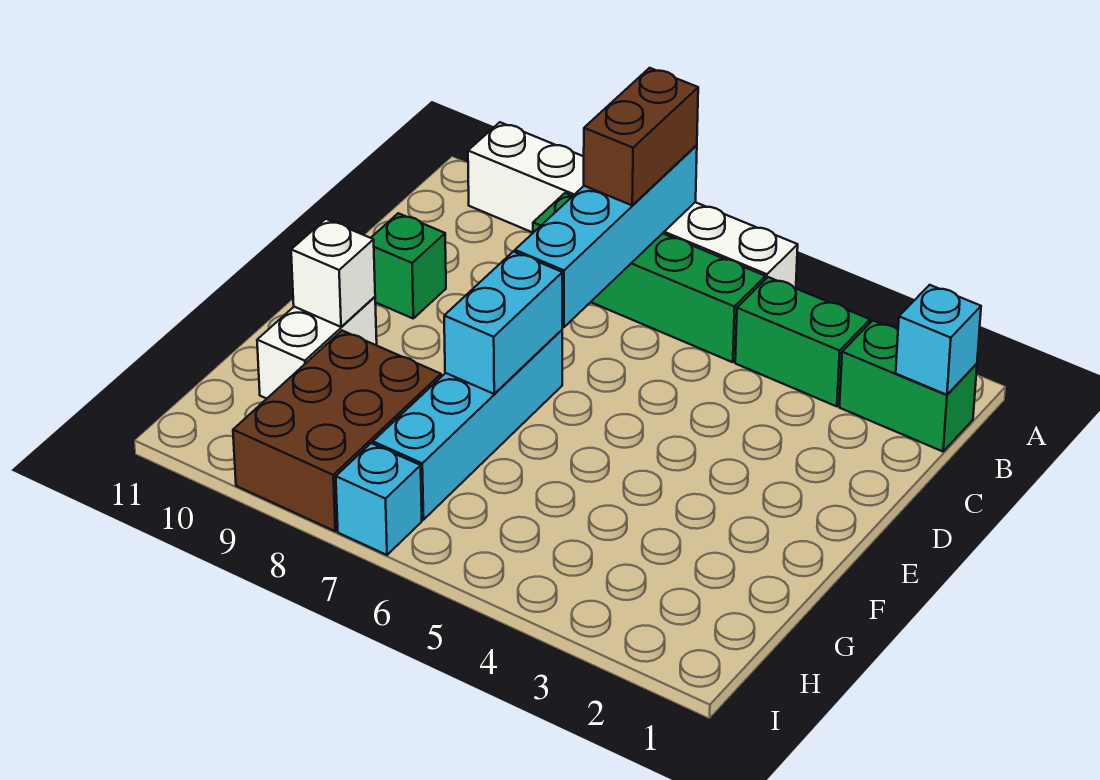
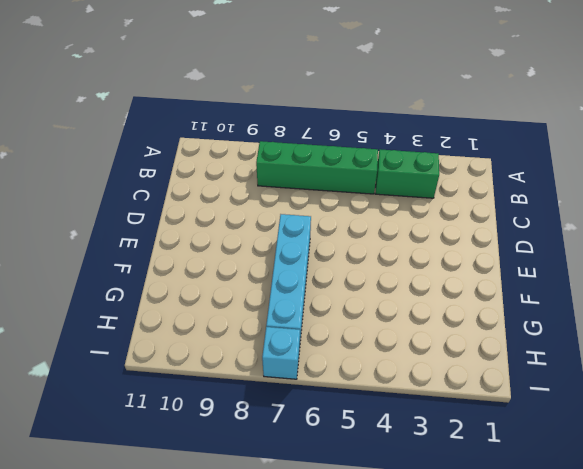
none -> white brick A5:A10 level 1
none -> green brick B1:B2 level 1
none -> green brick D10 level 1

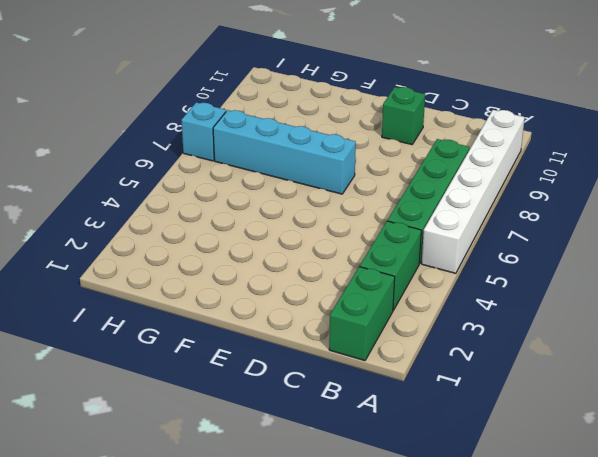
none -> white brick F10:G10 level 1
none -> brown brick G8:I9 level 1
none -> cyan brick A7:D7 level 2

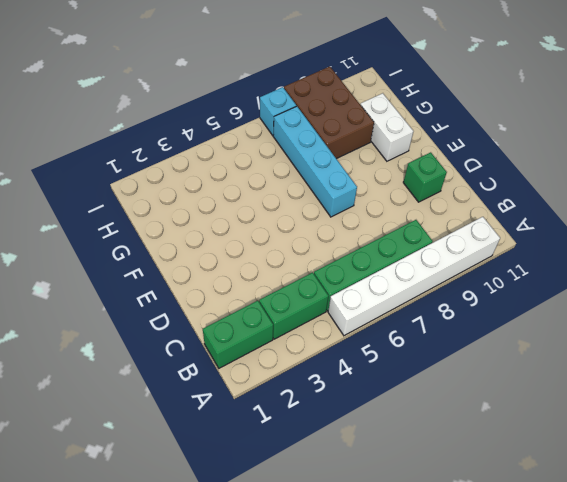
none -> cyan brick A7:D7 level 2
none -> cyan brick B1 level 2
none -> cyan brick E7:F7 level 2

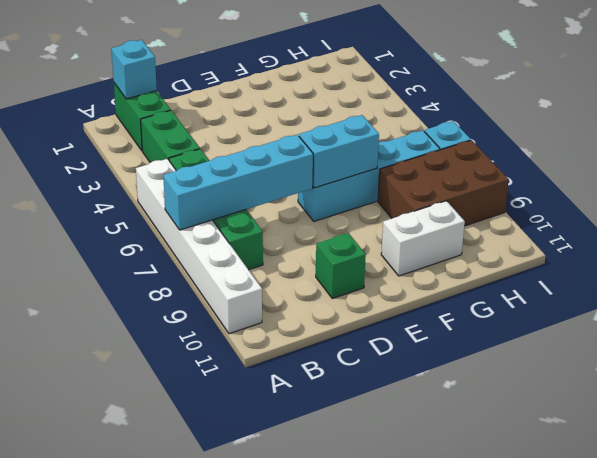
none -> white brick F10 level 2
none -> brown brick A7:B7 level 3

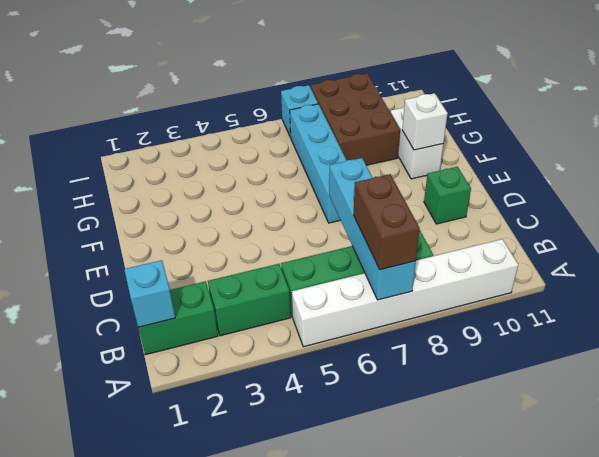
none -> cyan brick E7:F7 level 2

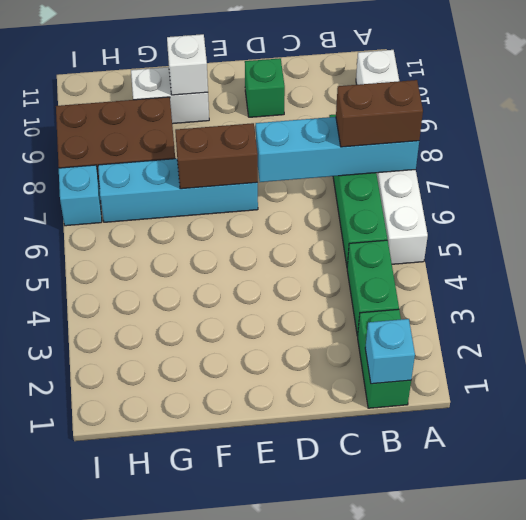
brown brick E7:F7 level 2 -> cyan brick E7:F7 level 2

